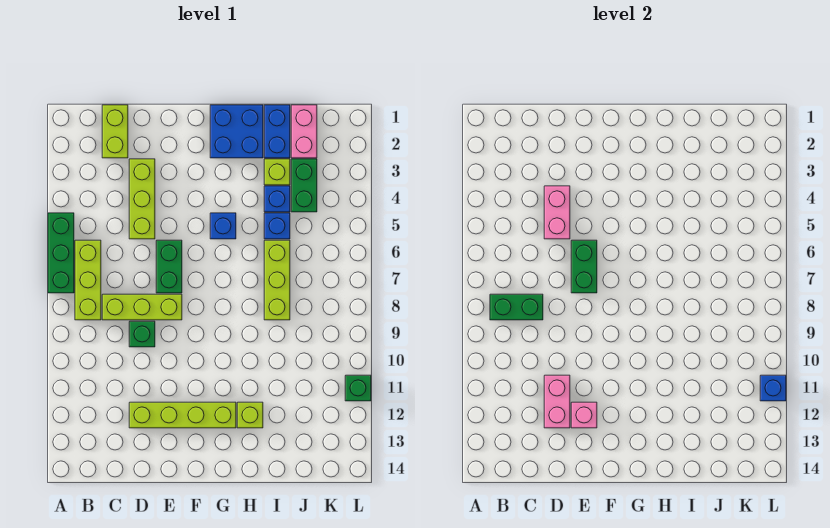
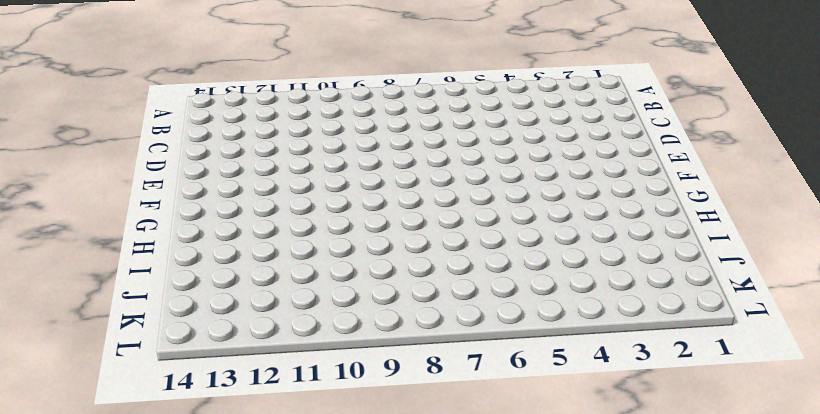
none -> green brick A5:A7 level 1
none -> lime brick B6:B8 level 1
none -> lime brick C1:C2 level 1

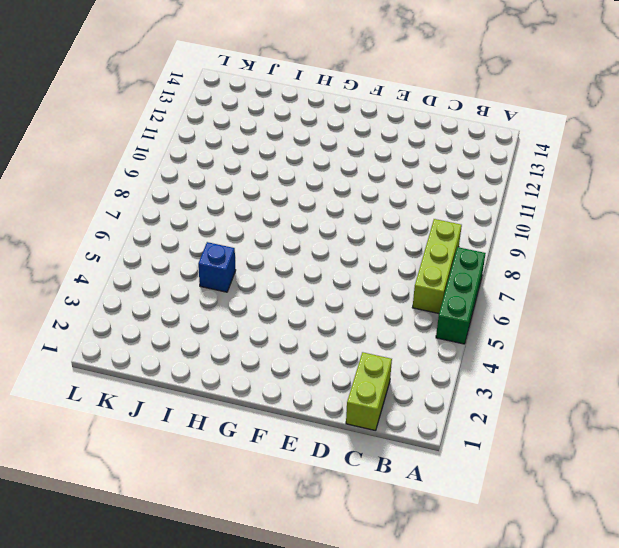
none -> lime brick C8:E8 level 1
none -> lime brick D3:D5 level 1
none -> green brick D9 level 1

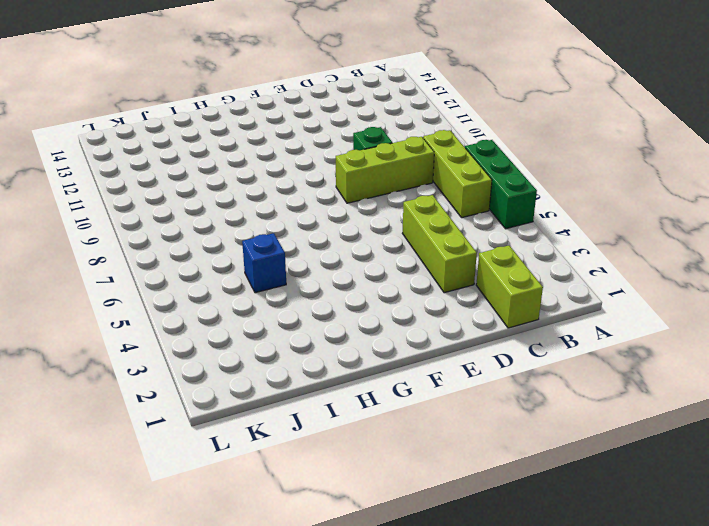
none -> lime brick D12:G12 level 1
none -> green brick E6:E7 level 1
none -> blue brick G1:H2 level 1

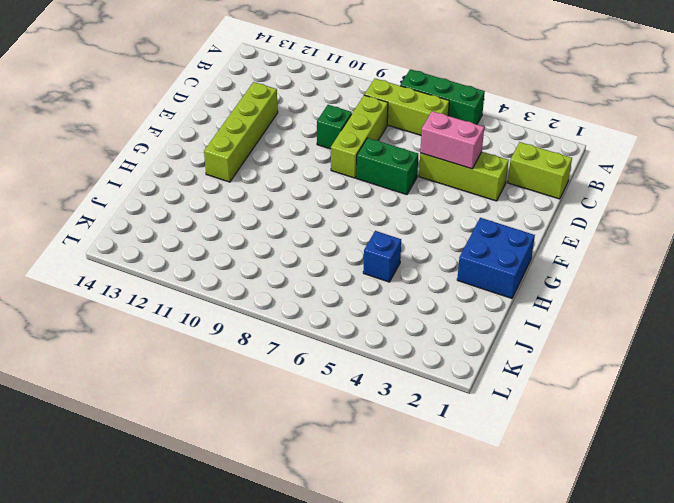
none -> blue brick G5 level 1
none -> lime brick H12 level 1
none -> blue brick I1:I2 level 1

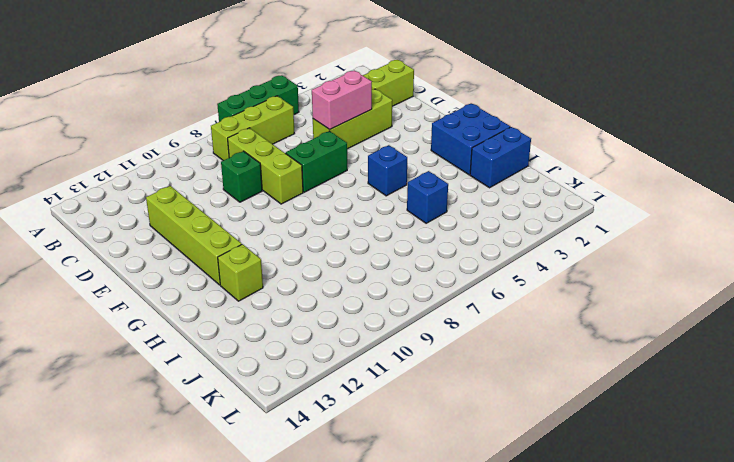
none -> lime brick I3 level 1
none -> blue brick I4 level 1
none -> lime brick I6:I8 level 1

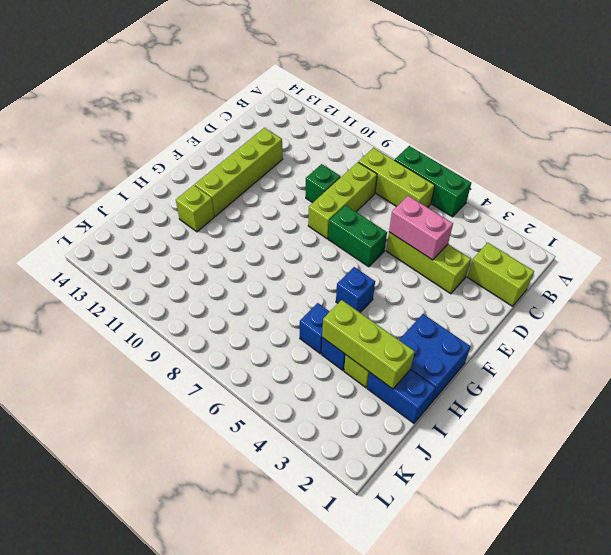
lime brick I2:I4 level 2 -> lime brick I6:I8 level 1
none -> pink brick J1:J2 level 1
none -> green brick J3:J4 level 1
none -> green brick L11 level 1

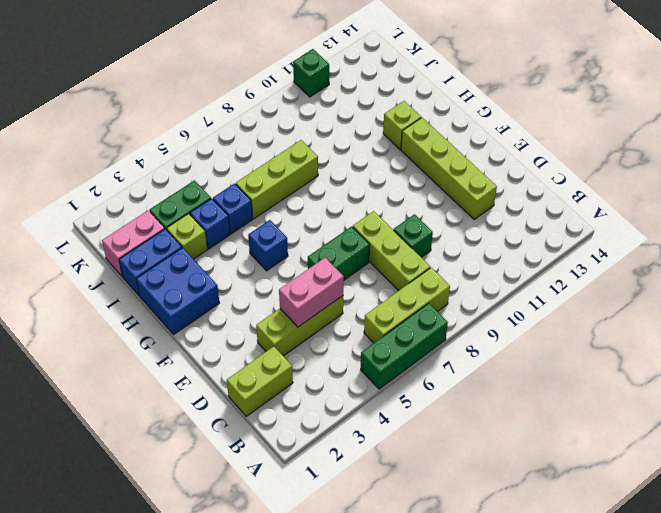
none -> green brick B8:C8 level 2
none -> pink brick D11:D12 level 2
none -> green brick E6:E7 level 2

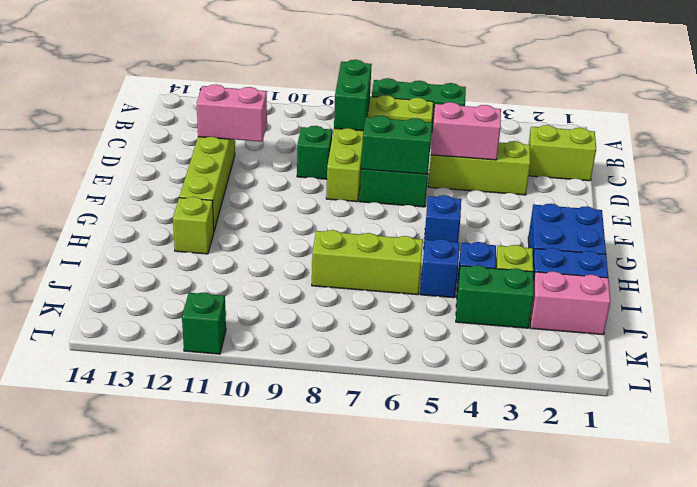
none -> pink brick E12 level 2
none -> blue brick L11 level 2

